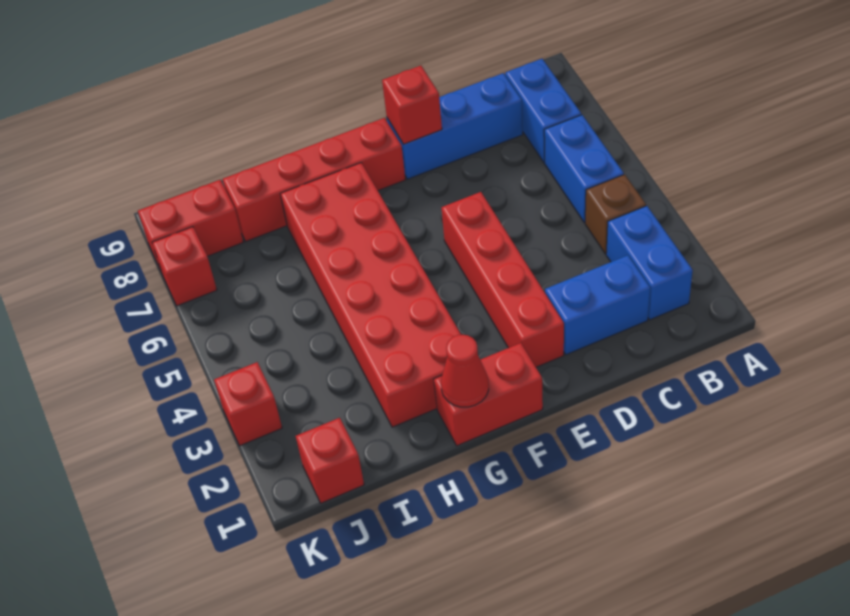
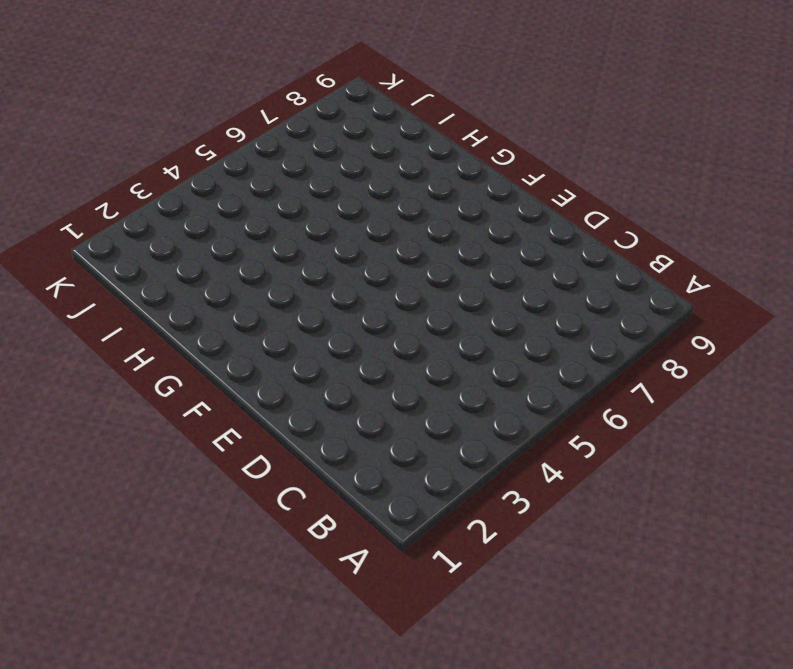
none -> blue brick B2:B3 level 1
none -> brown brick B4 level 1
none -> blue brick B5:B6 level 1

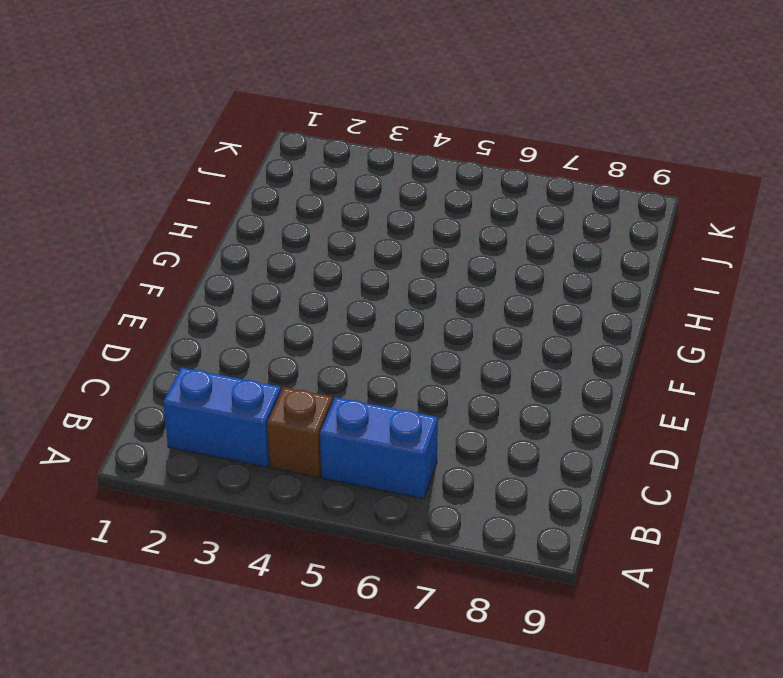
none -> blue brick B7:B8 level 1
none -> blue brick C2:D2 level 1
none -> blue brick C8:E8 level 1

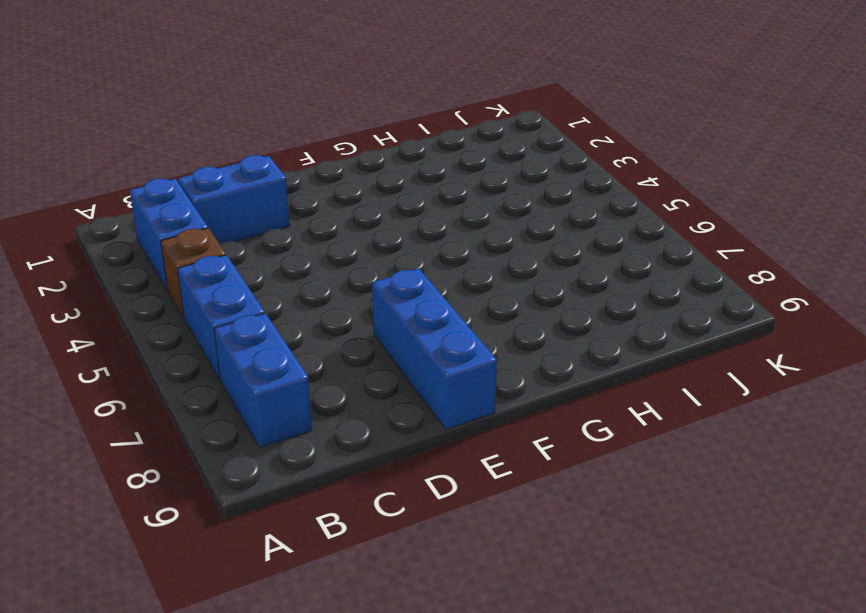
blue brick E7:E9 level 1 -> blue brick C8:E8 level 1
none -> red brick E2:E5 level 1
none -> red brick F1:G1 level 1
none -> red brick F8:I8 level 1

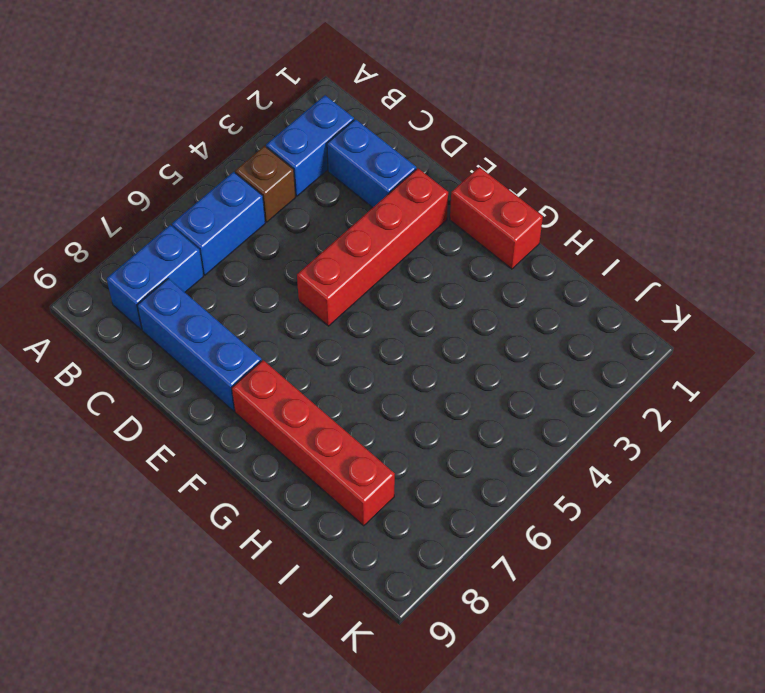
none -> red brick G2:H7 level 1
none -> red brick J1 level 1
none -> red brick J8:K8 level 1

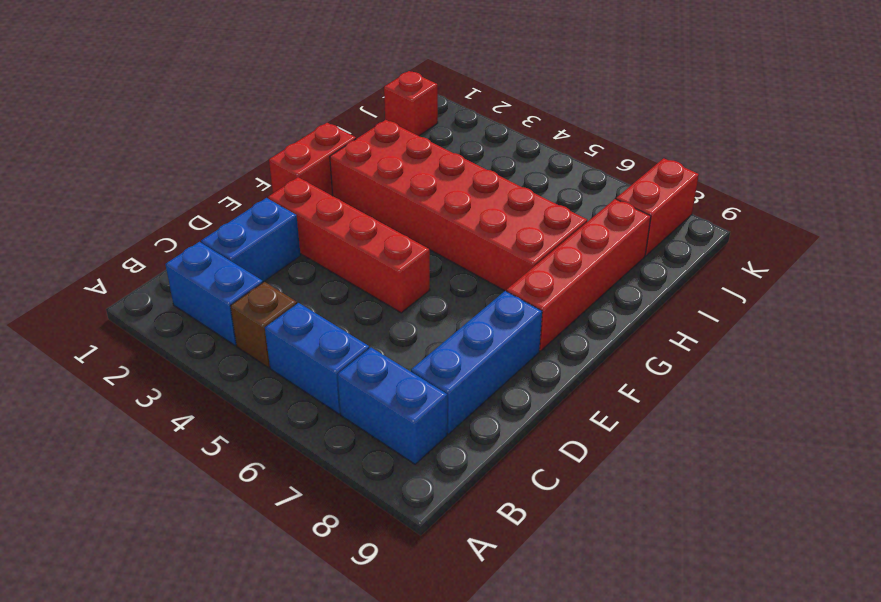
none -> red brick K3 level 1
none -> red brick K7 level 1
none -> red brick E8 level 2

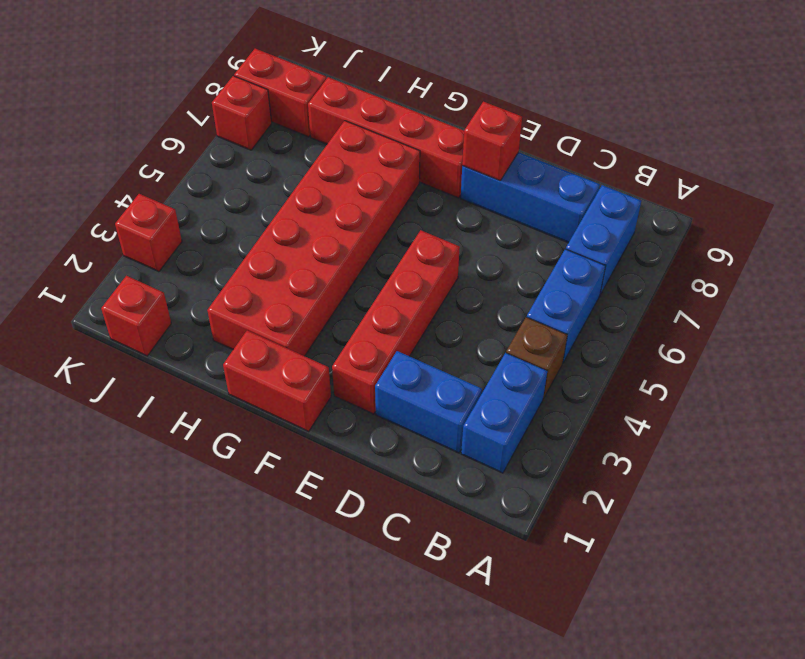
none -> red cone G1 level 2

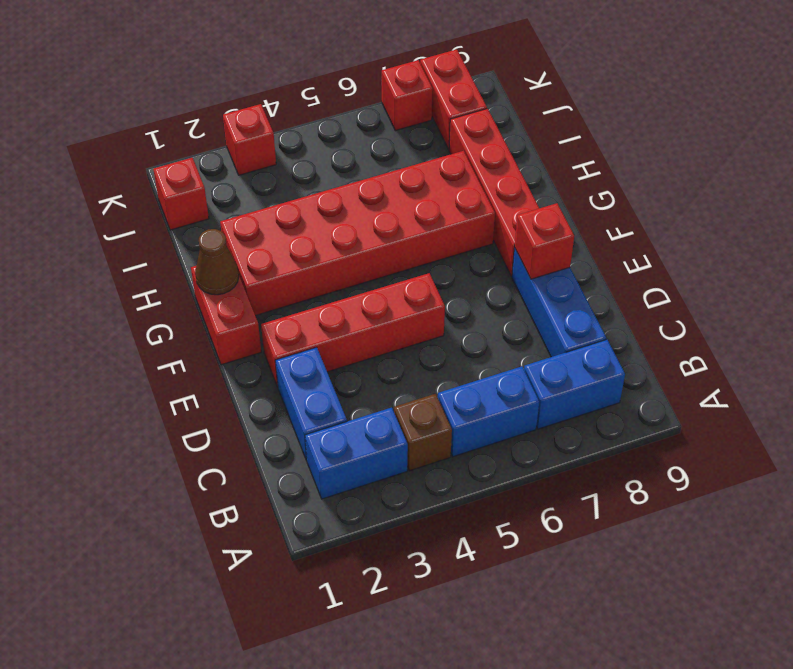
brown cone G1 level 2 -> red cone G1 level 2

